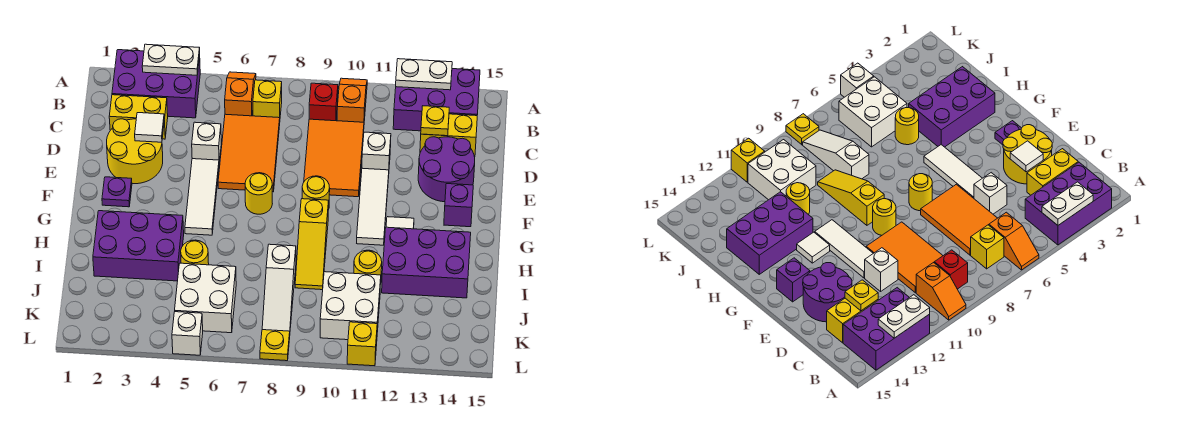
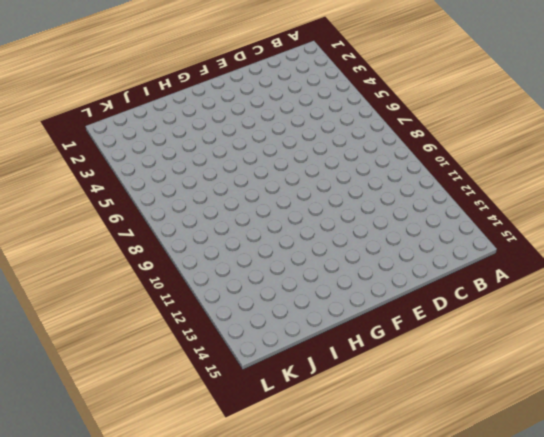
none -> purple brick A2:B4 level 1
none -> orange slope A6:B6 level 1 top B
none -> orange slope A10:B10 level 1 top B
none -> purple brick A12:B14 level 1

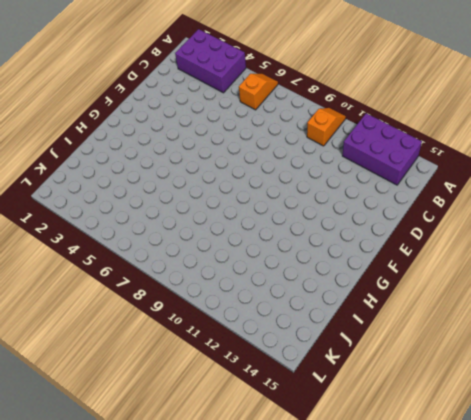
none -> yellow brick B7 level 1
none -> red brick B9 level 1
none -> yellow brick C2:C3 level 1
none -> orange tile C6:E7 level 1

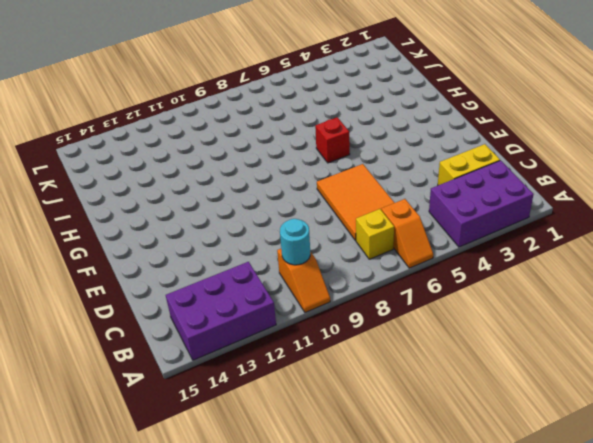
cyan round brick B10 level 2 -> none
red brick G6 level 1 -> red brick B9 level 1
none -> orange tile C9:E10 level 1
none -> yellow brick C13:C14 level 1
none -> yellow round brick D2:E3 level 1
none -> white brick D5 level 1

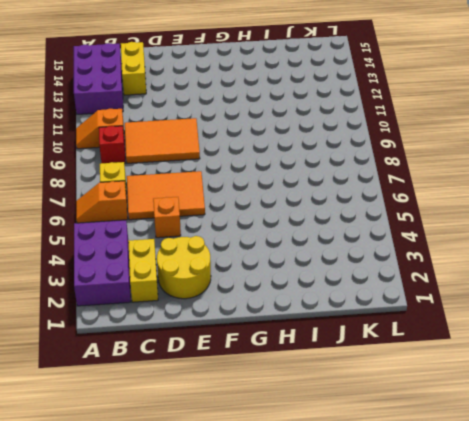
orange brick D5 level 1 -> white brick D5 level 1
none -> white brick D11 level 1
none -> purple round brick D13:E14 level 1
none -> white tile E5:G5 level 1
none -> white tile E11:G11 level 1

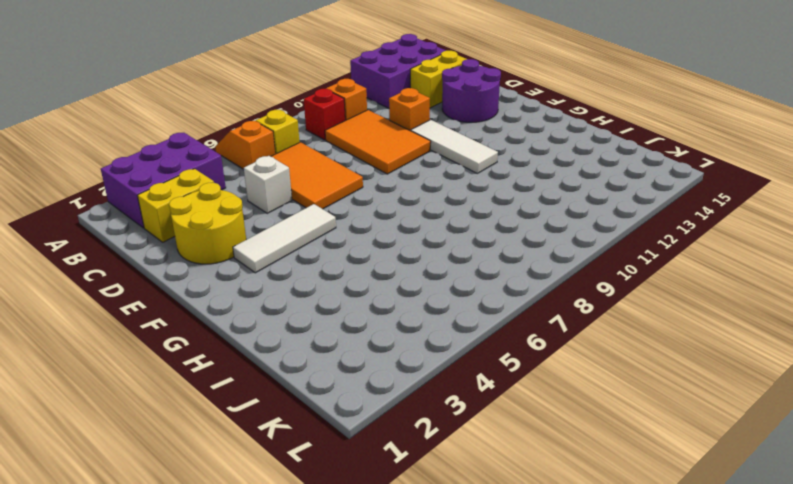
orange brick D11 level 1 -> white brick D11 level 1
white tile F3:F5 level 1 -> white tile E5:G5 level 1
none -> purple plate F2 level 1
none -> yellow round brick F7 level 1
none -> yellow round brick F9 level 1
none -> purple brick F14 level 1

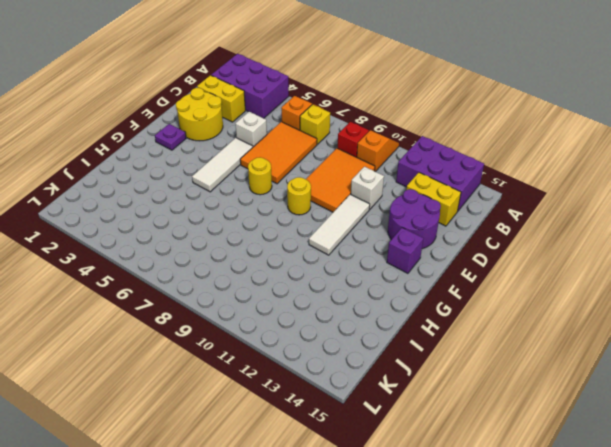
none -> yellow slope G9:I9 level 1 top G
none -> white tile G12 level 1
none -> purple brick H2:I4 level 1
none -> purple brick H12:I14 level 1

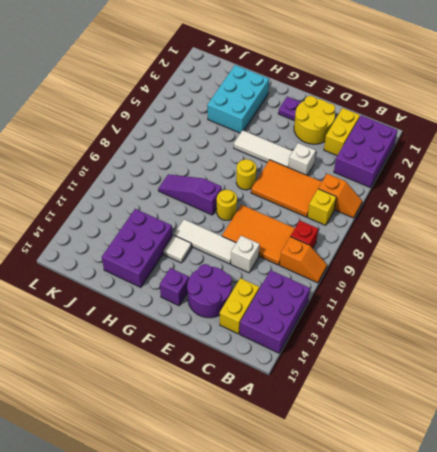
purple slope G9:I9 level 1 top G -> yellow slope G9:I9 level 1 top G
cyan brick H2:I4 level 1 -> purple brick H2:I4 level 1
none -> yellow round brick I5 level 1
none -> white slope I8:K8 level 1 top I
none -> yellow round brick I11 level 1
none -> white brick J5:K6 level 1

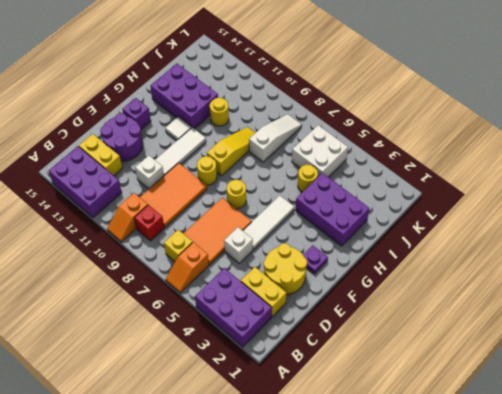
none -> white brick J10:K11 level 1
none -> white brick L5 level 1
none -> yellow plate L8 level 1
none -> yellow brick L11 level 1

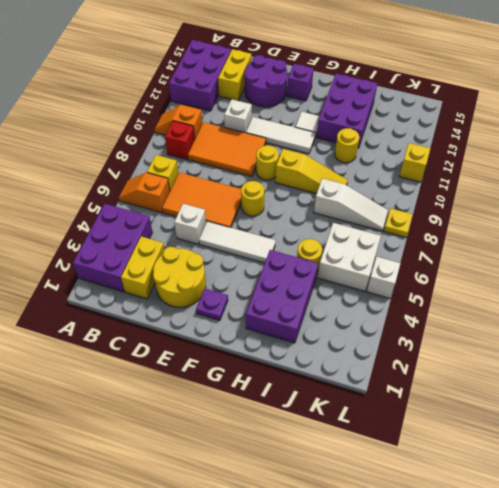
none -> white brick J10:K11 level 1
none -> white plate A3:A4 level 2
none -> white plate A12:A13 level 2
none -> yellow plate C13 level 2

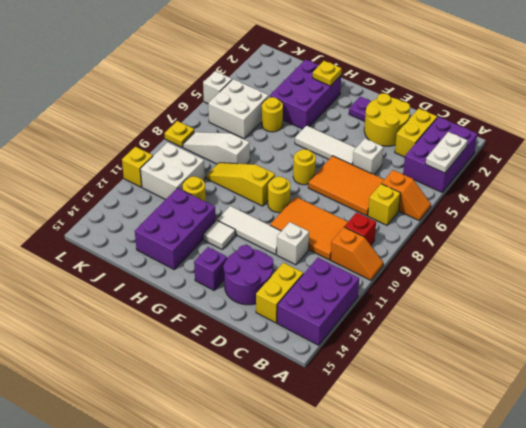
yellow plate H2 level 2 -> yellow plate C13 level 2
none -> white plate A12:A13 level 2
none -> white tile D3 level 2

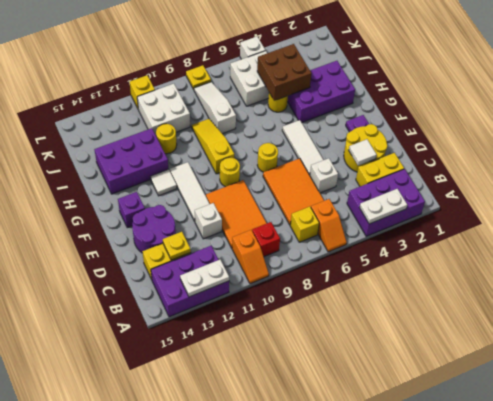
brown brick I4:J5 level 2 -> none

